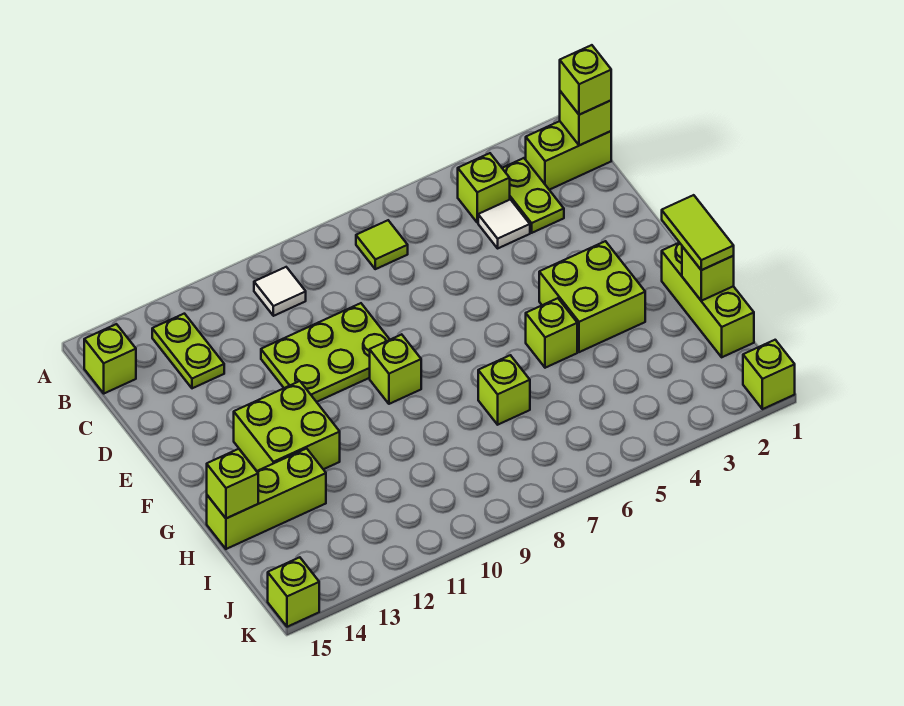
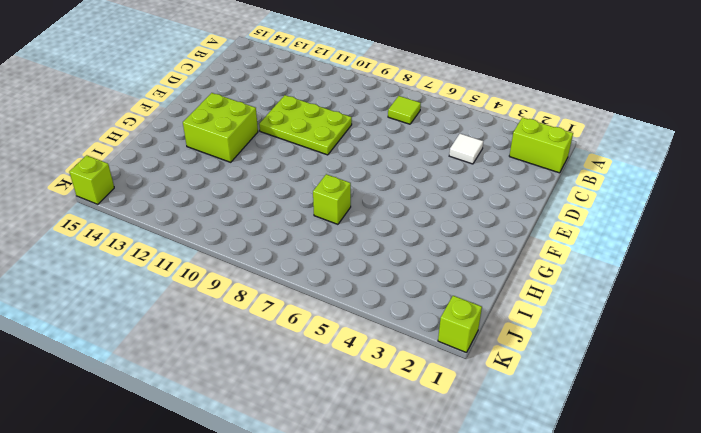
none -> lime plate B3:C3 level 1
none -> lime brick B4 level 1
none -> white tile B10 level 1

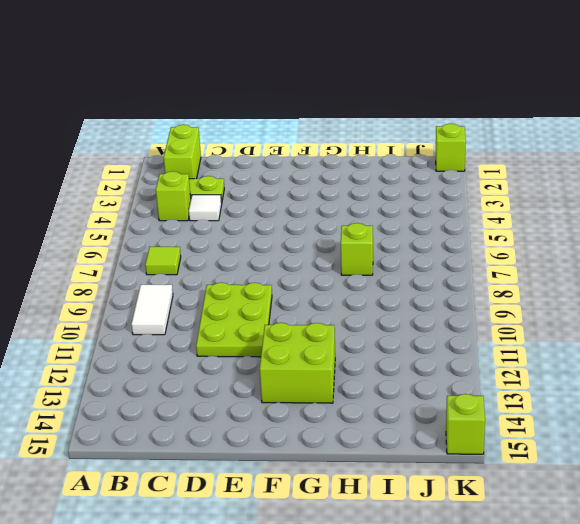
white tile B9:B10 level 1 -> white tile B10 level 1
none -> lime plate B13:C13 level 1
none -> lime brick B15 level 1
none -> lime brick F3:G4 level 1

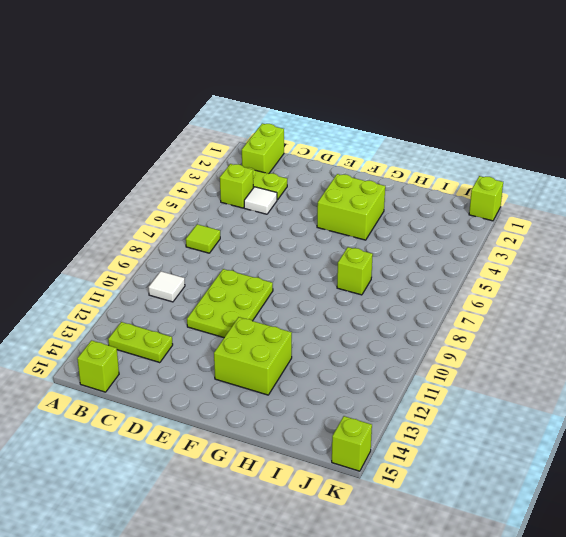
none -> lime brick F9 level 1
none -> lime brick G1:I1 level 1
none -> lime brick G5 level 1

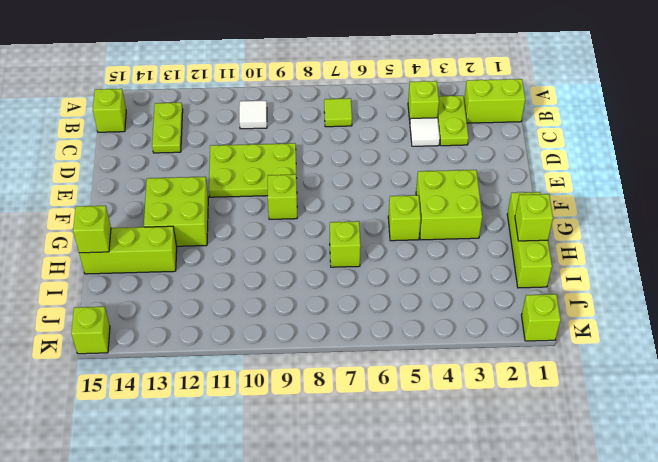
none -> lime brick B1 level 2
none -> lime brick B1 level 3
none -> lime tile G1:H1 level 3

